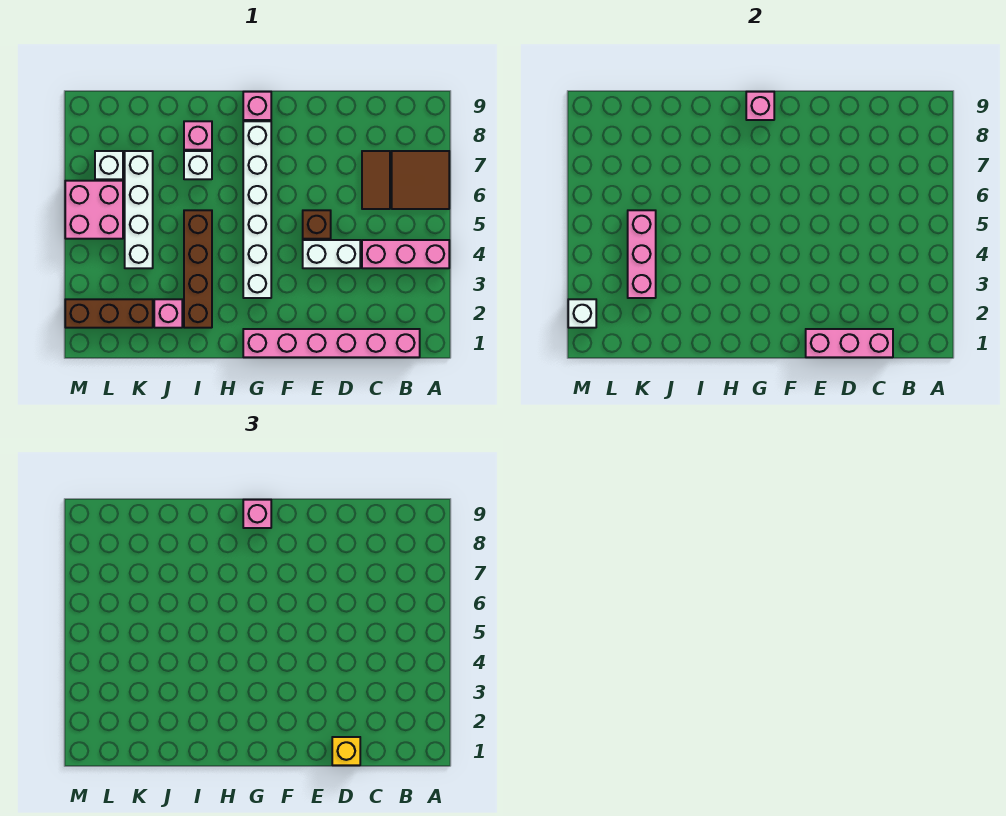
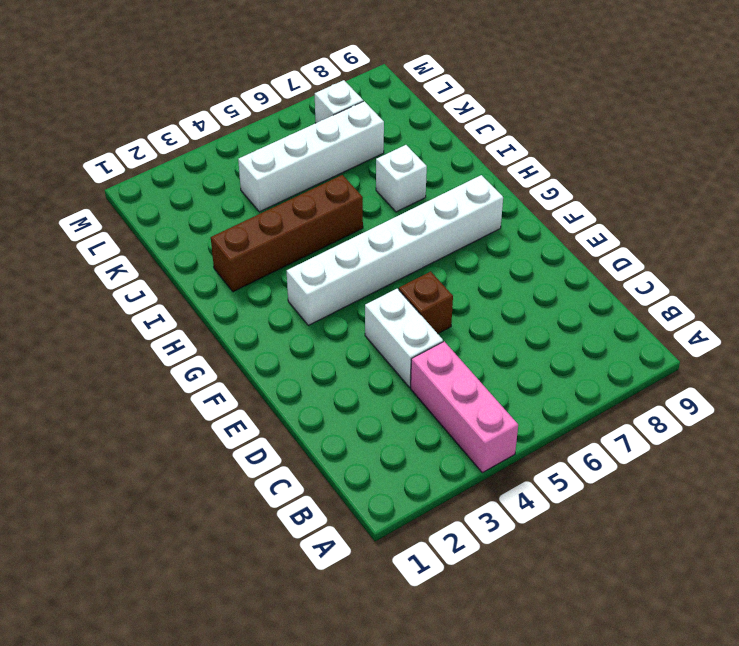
none -> brown tile A6:B7 level 1
none -> pink brick B1:G1 level 1
none -> brown tile C6:C7 level 1

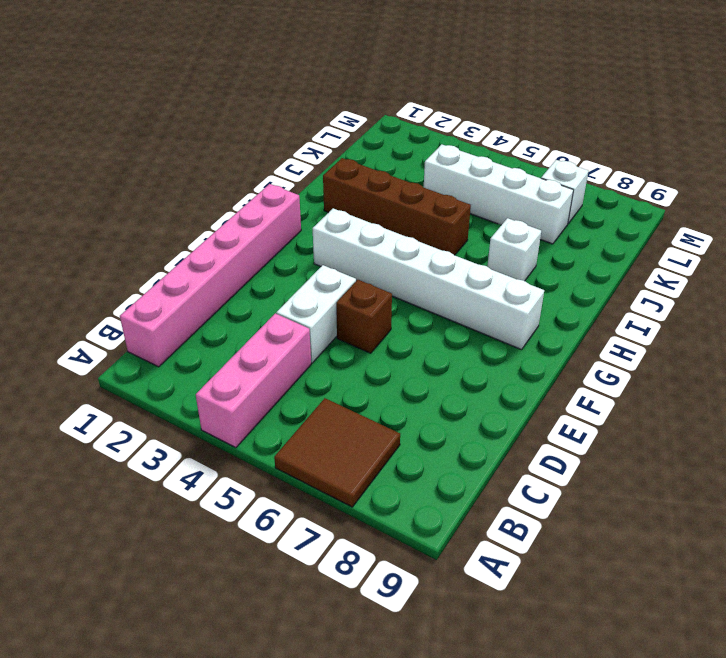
none -> brown tile C6:C7 level 1
none -> pink brick G9 level 1
none -> pink brick I8 level 1

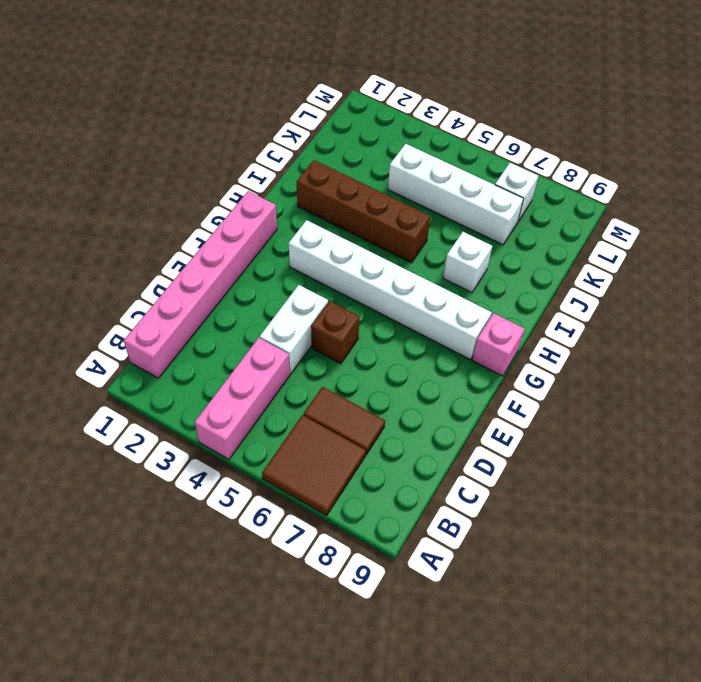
none -> pink brick I8 level 1
none -> pink brick J2 level 1
none -> brown brick K2:M2 level 1

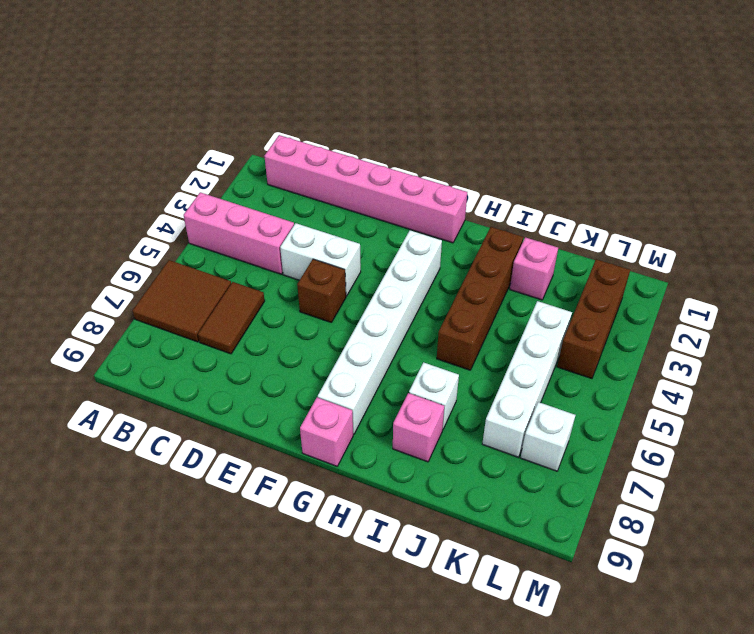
brown brick L2:L4 level 1 -> brown brick K2:M2 level 1
none -> pink brick L5:M6 level 1
none -> pink brick C1:E1 level 2
none -> pink brick G9 level 2

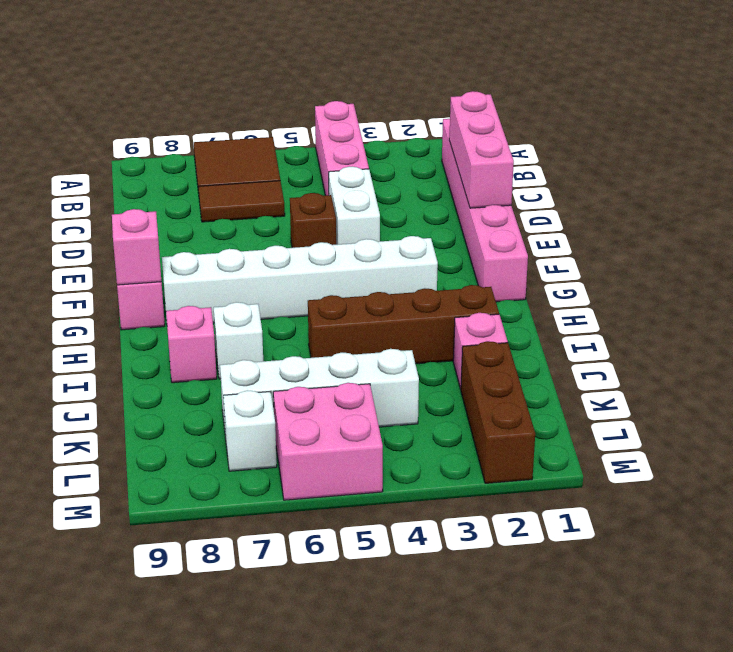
none -> pink brick K3:K5 level 2
none -> white brick M2 level 2
none -> yellow brick D1 level 3

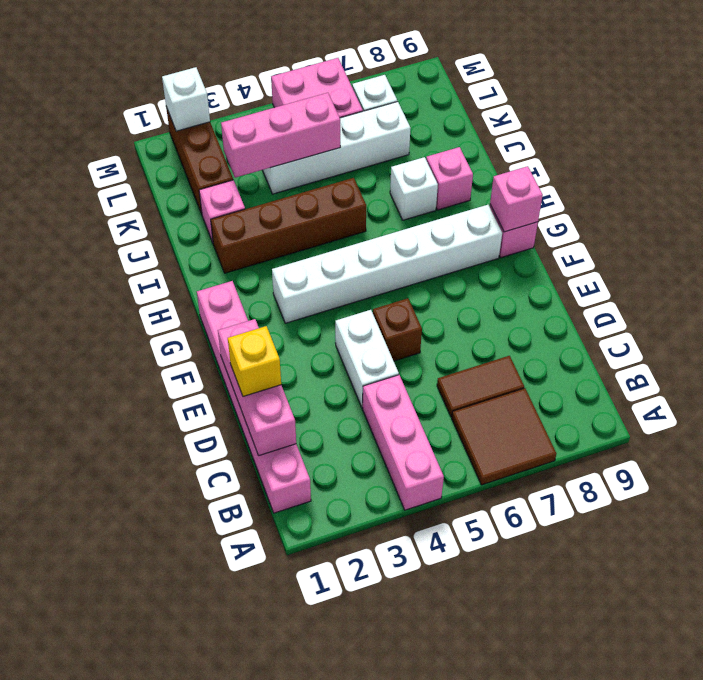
none -> pink brick G9 level 3

